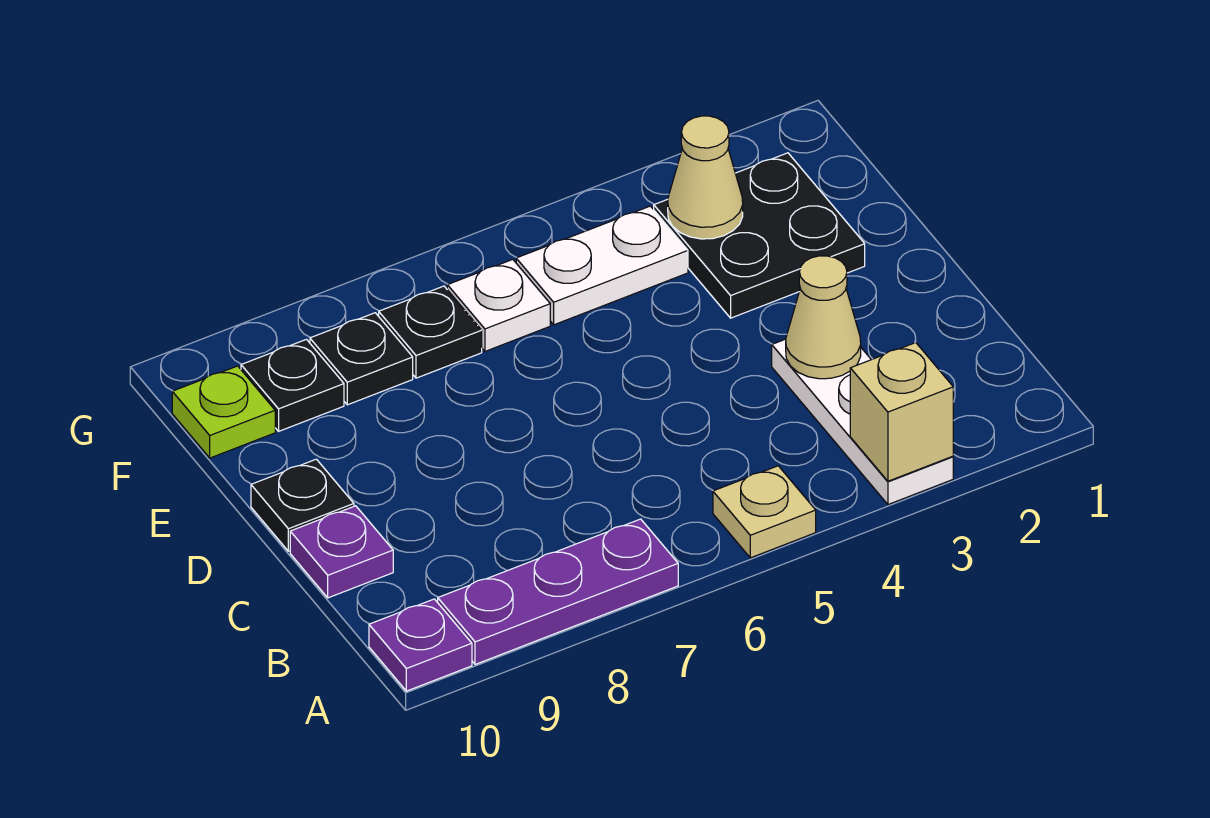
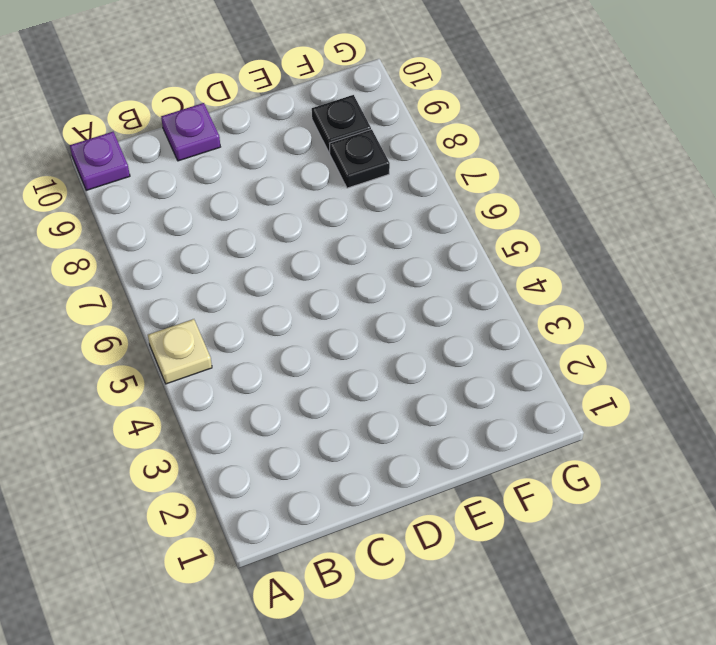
none -> white plate A3:C3 level 1
none -> purple plate A7:A9 level 1
none -> black plate D10 level 1

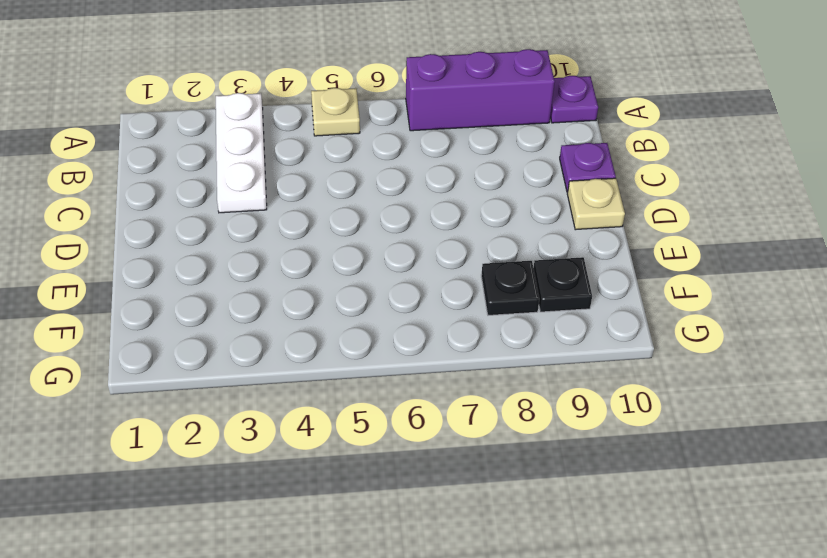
purple brick A7:A9 level 1 -> purple plate A7:A9 level 1
tan plate D10 level 1 -> black plate D10 level 1
none -> black plate E2:F3 level 1
none -> white plate F4:F5 level 1
none -> white plate F6 level 1

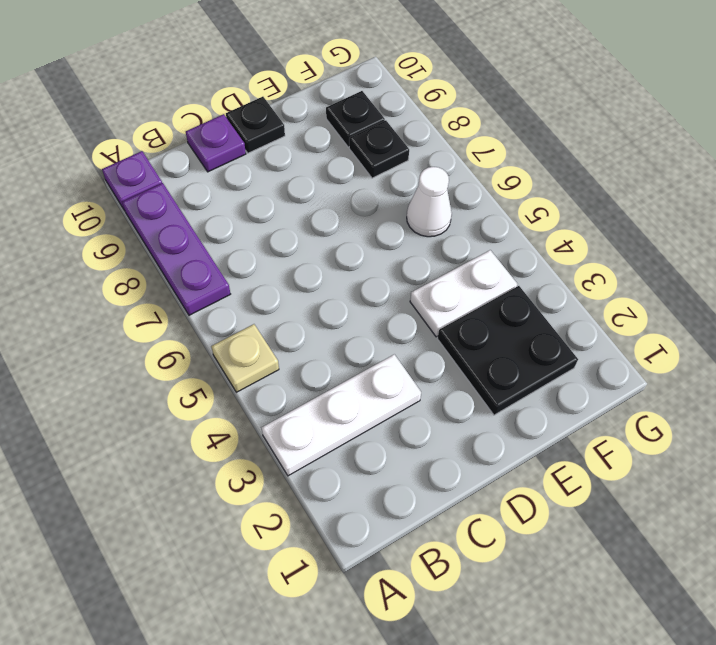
white plate E4:F4 level 1 -> white plate F4:F5 level 1
white cone F6 level 1 -> white plate F6 level 1
none -> black plate F7 level 1
none -> lime plate F10 level 1
none -> tan brick A3 level 2

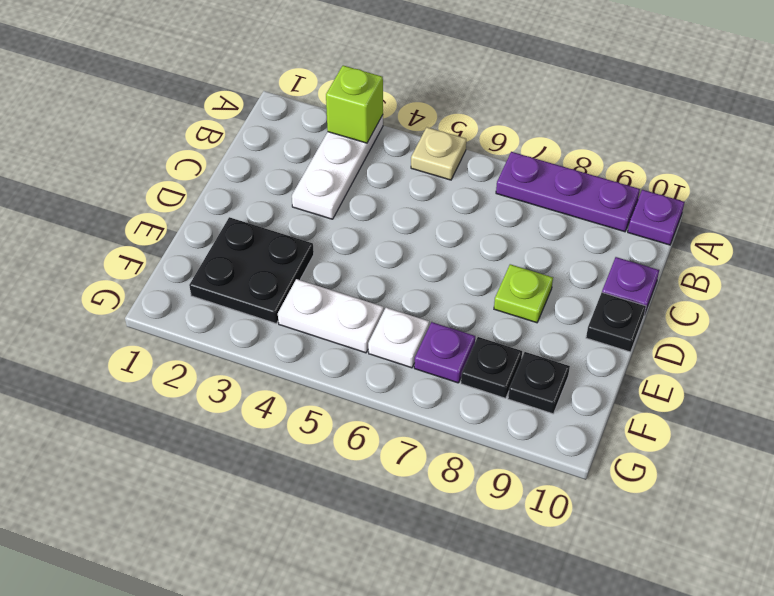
lime brick A3 level 2 -> tan brick A3 level 2
lime plate D8 level 1 -> lime plate F10 level 1
purple plate F7 level 1 -> black plate F7 level 1
none -> tan cone C3 level 2
none -> tan cone F3 level 2

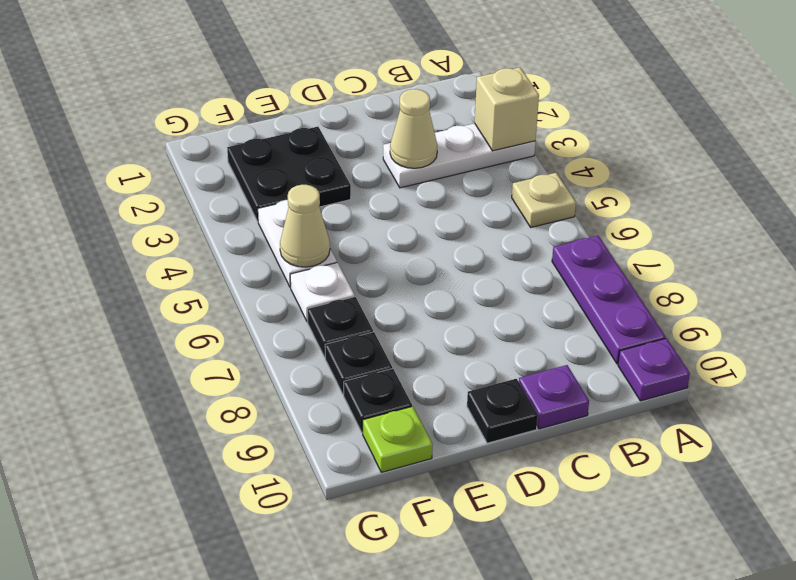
tan cone F5 level 2 -> tan cone F3 level 2

